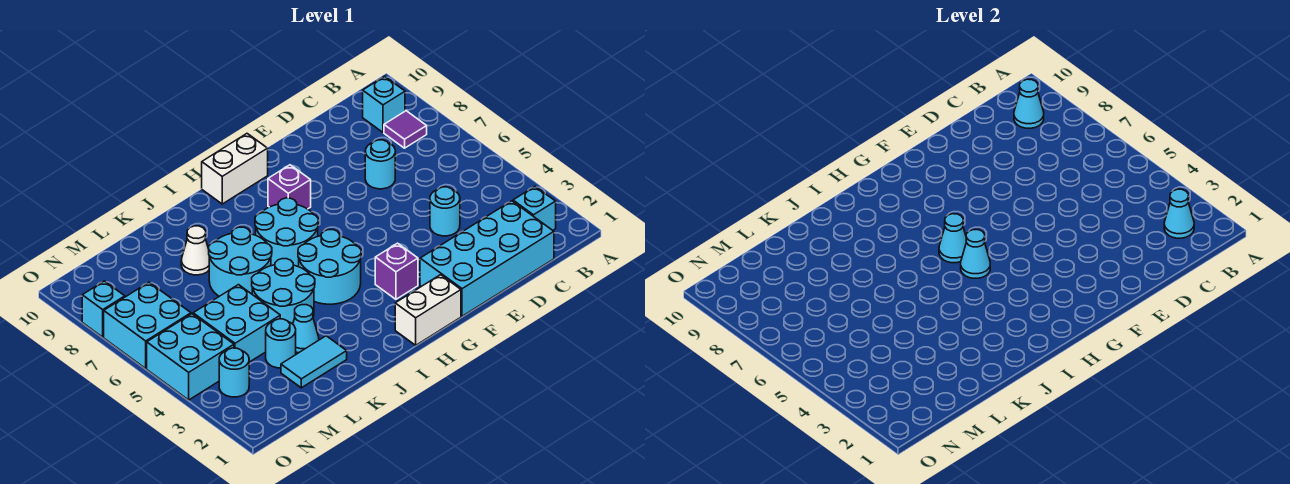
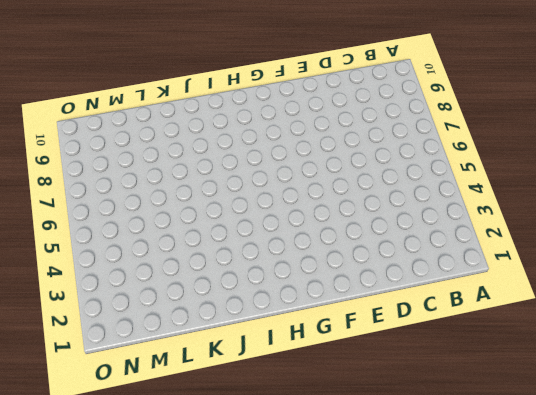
none -> cyan brick B2 level 1
none -> purple tile B8 level 1
none -> cyan brick B9 level 1

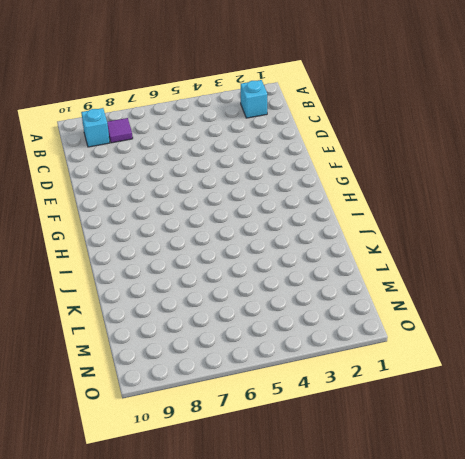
none -> cyan brick C1:F2 level 1
none -> cyan round brick D4 level 1
none -> cyan round brick D7 level 1

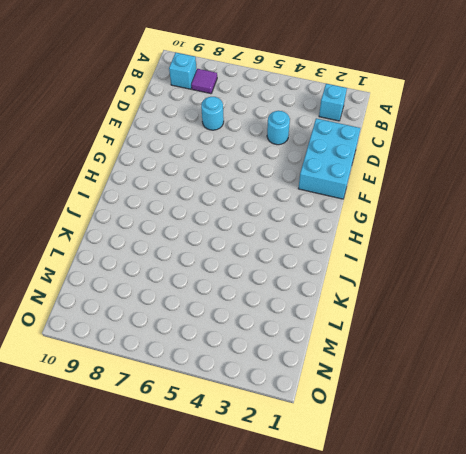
cyan brick D1:F2 level 1 -> cyan brick C1:F2 level 1
none -> white brick G1:H1 level 1
none -> purple brick G3 level 1
none -> purple brick G8 level 1

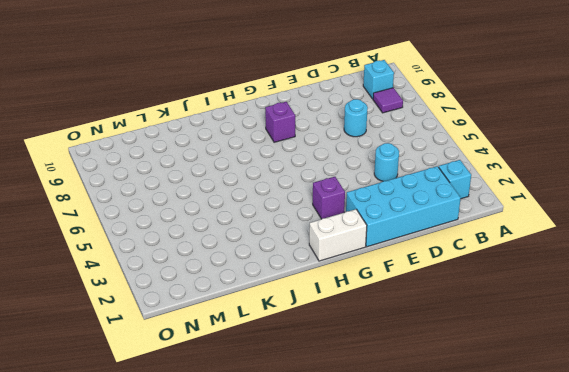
none -> white brick G10:H10 level 1
none -> cyan round brick H4:I5 level 1
none -> cyan round brick H6:I7 level 1

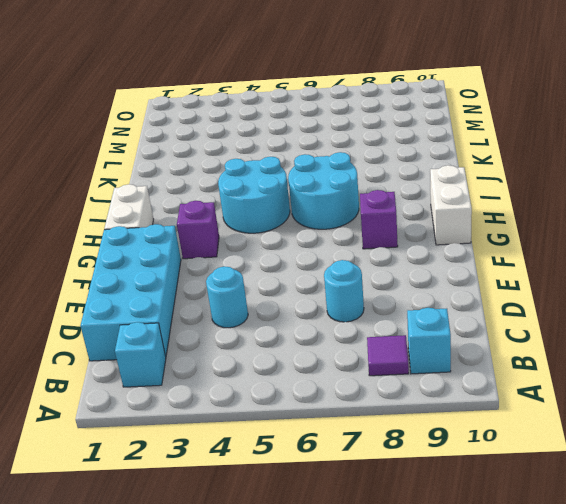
none -> cyan round brick J4:K5 level 1
none -> cyan round brick J6:K7 level 1
none -> cyan tile K2:L2 level 1

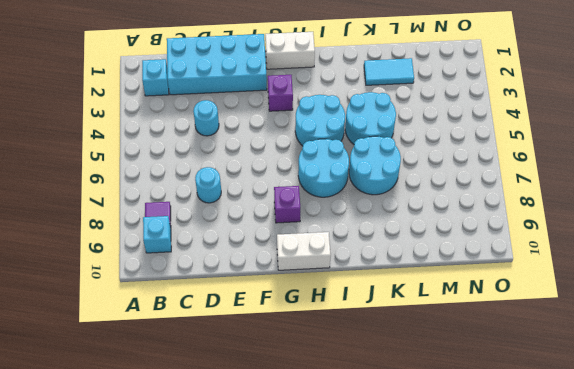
none -> cyan cone K3 level 1
none -> white cone K8 level 1
none -> cyan round brick L3 level 1

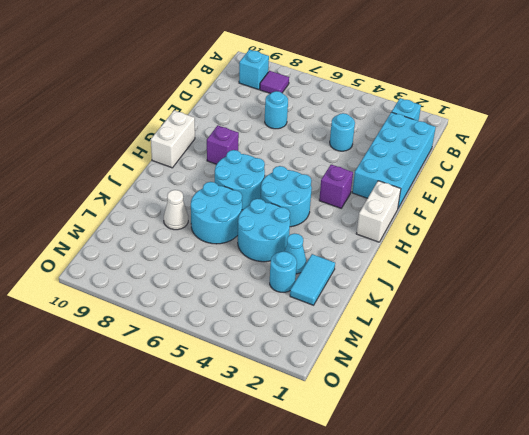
none -> cyan brick L4:M5 level 1
none -> cyan round brick N3 level 1
none -> cyan brick N4:O5 level 1

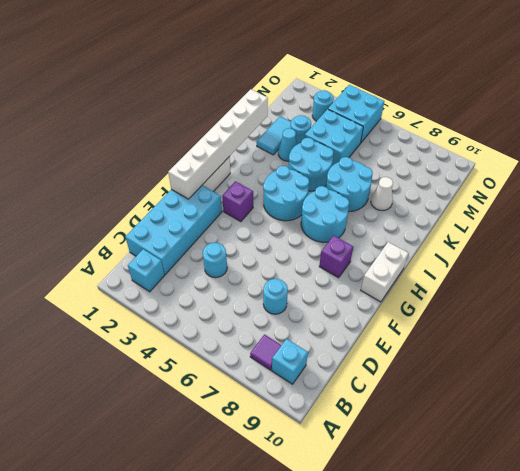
white brick F1:K1 level 2 -> none
none -> cyan brick N6:O7 level 1
none -> cyan brick O8 level 1
none -> cyan cone B2 level 2

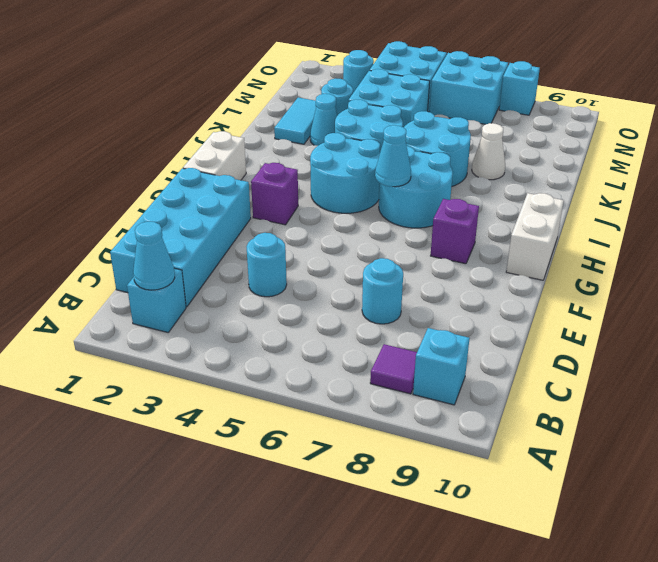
none -> cyan cone B9 level 2
none -> cyan cone H5 level 2

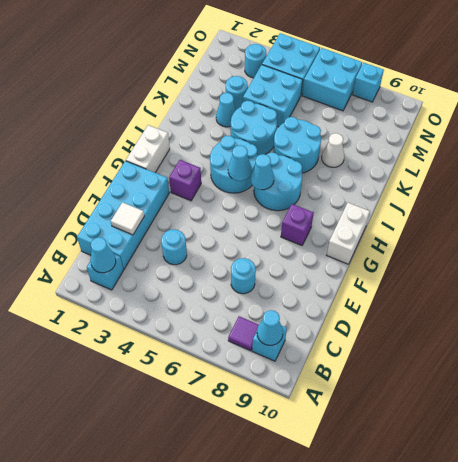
white tile D2 level 2 -> none
none -> cyan tile K2:L2 level 1

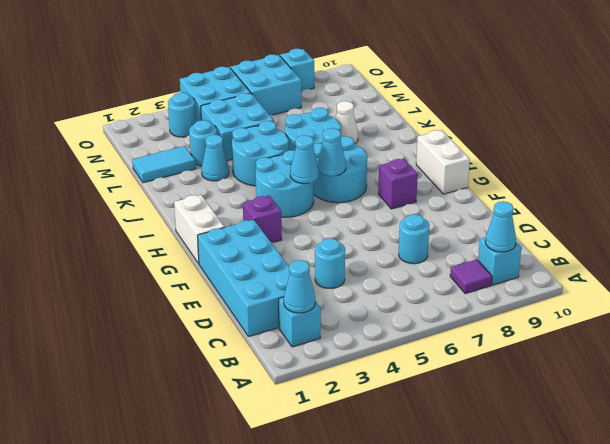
cyan tile L1:L2 level 1 -> cyan tile K2:L2 level 1

